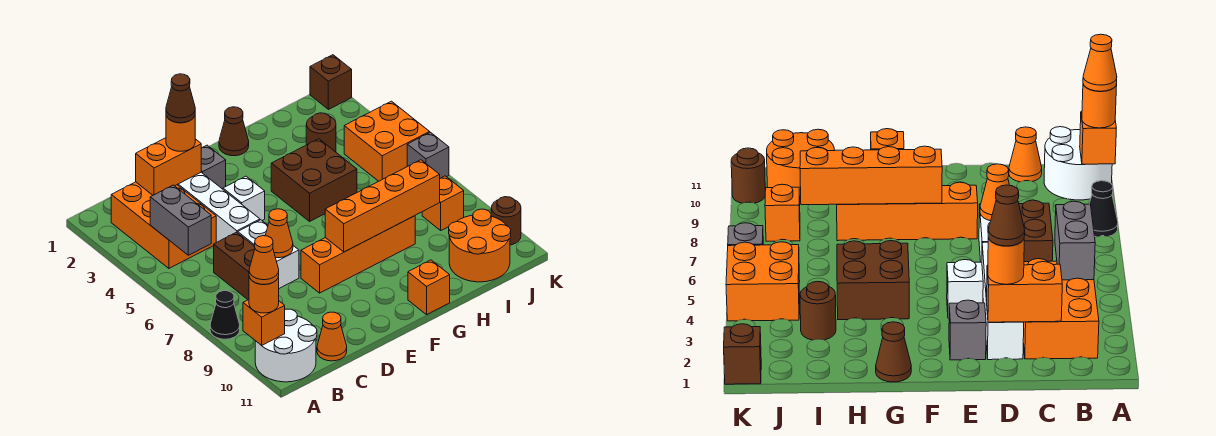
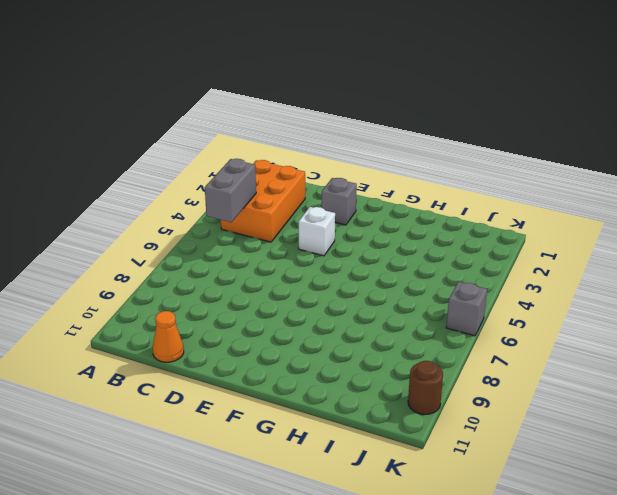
none -> black cone A8 level 1
none -> white round brick A10:B11 level 1
none -> brown brick C6:C7 level 1

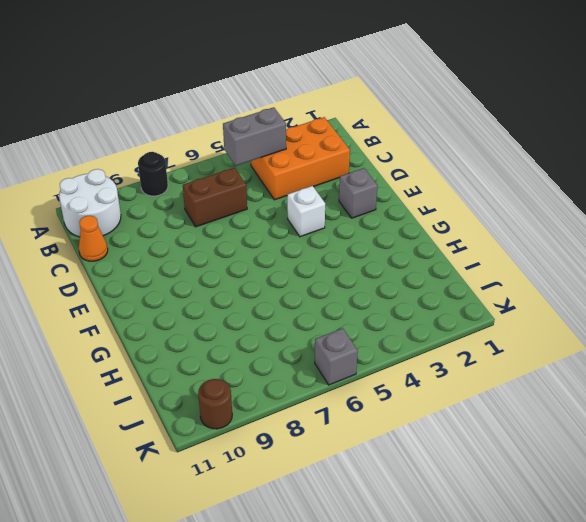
black round brick A8 level 1 -> black cone A8 level 1
none -> white brick D2:D5 level 1
none -> white brick D6:D7 level 1
none -> orange brick E8:H8 level 1

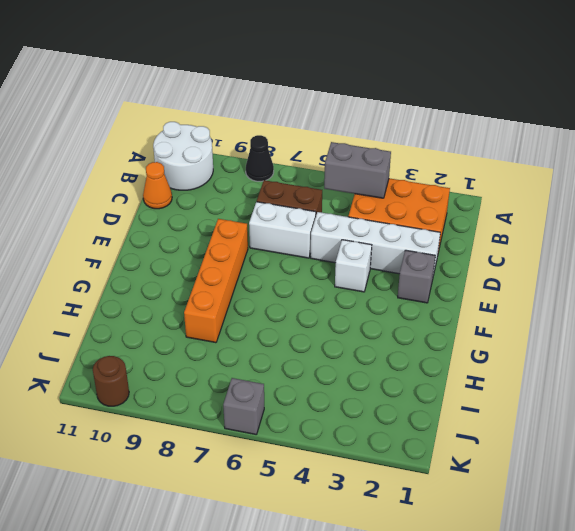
none -> brown cone G1 level 1
none -> brown brick G4:H5 level 1
none -> orange brick G11 level 1

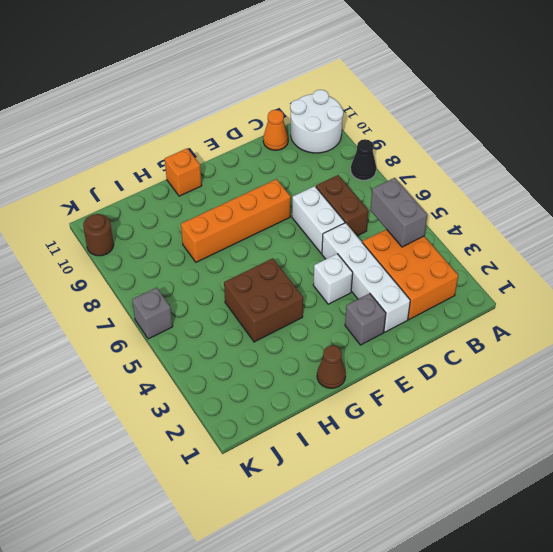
none -> brown round brick I3 level 1
none -> orange round brick I10:J11 level 1
none -> orange brick J4:K5 level 1

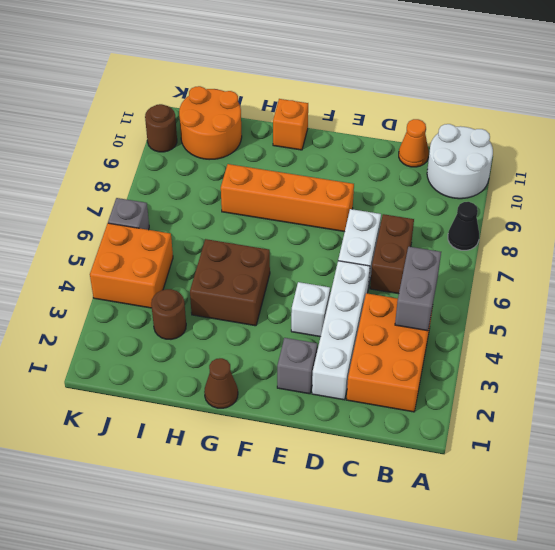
none -> orange brick J8 level 1
none -> brown brick K1 level 1
none -> orange brick A10 level 2

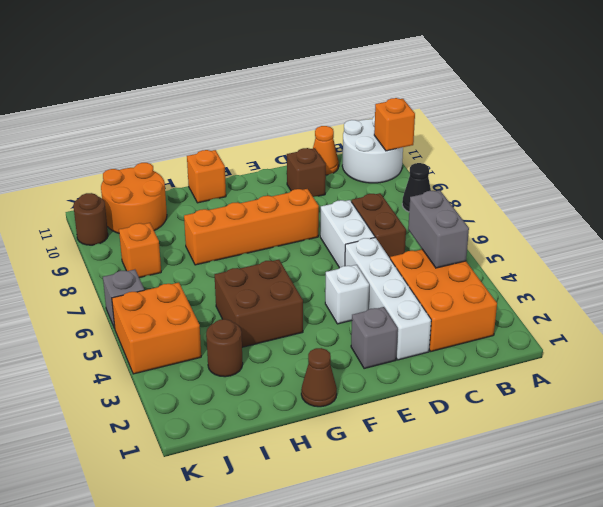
brown brick D10 level 1 -> brown brick K1 level 1
none -> orange brick C2:D2 level 2
none -> orange cone D7 level 2
none -> orange brick F8:I8 level 2

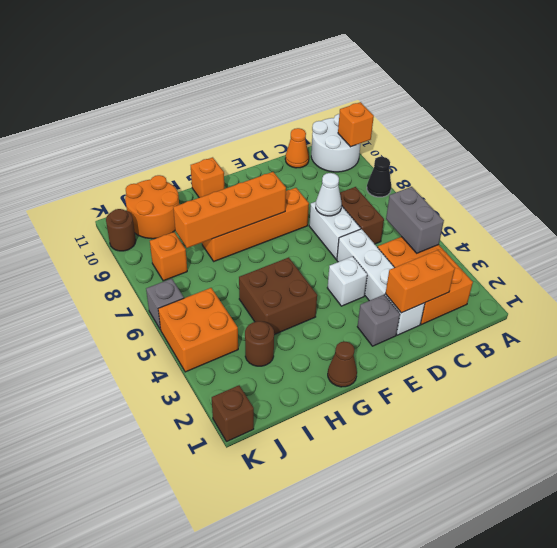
white cone D7 level 2 -> orange cone D7 level 2
none -> orange round brick A10 level 3
none -> orange round brick D2 level 3
none -> orange cone A10 level 4

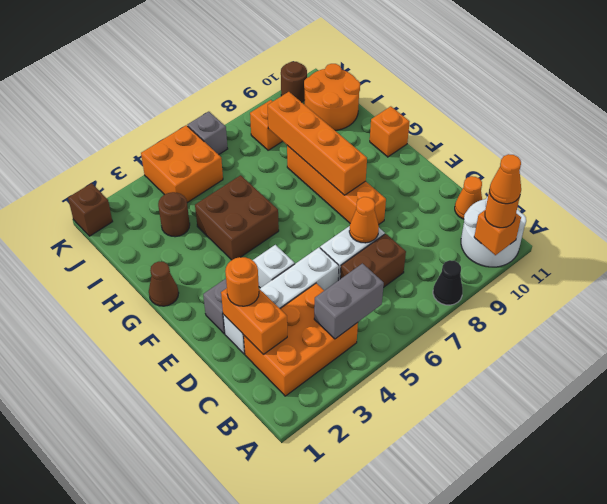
none -> brown cone D2 level 4

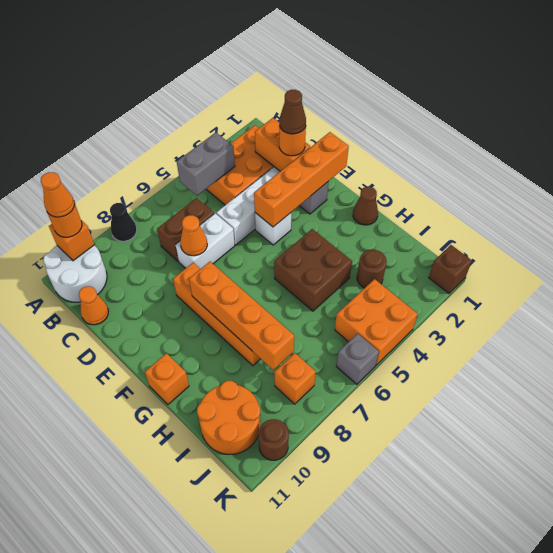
orange brick E1:E4 level 2 -> none

